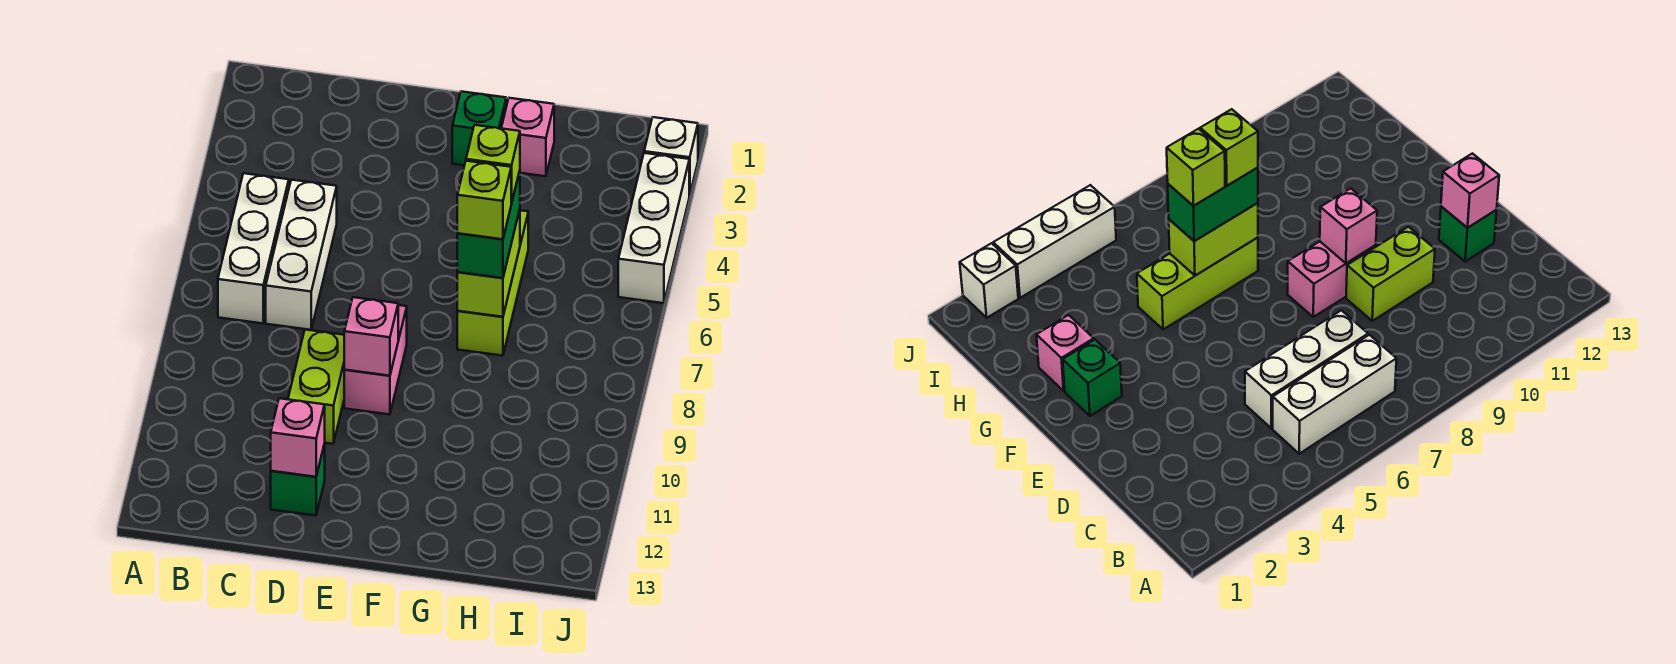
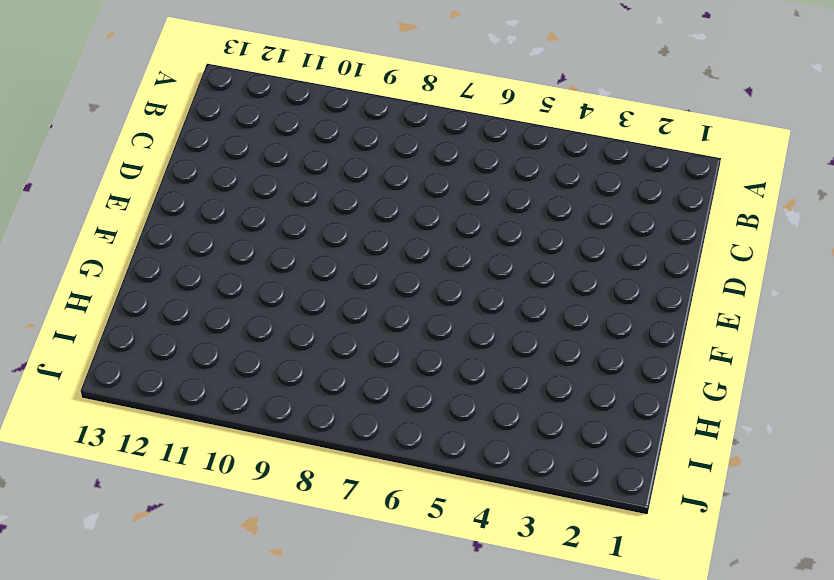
none -> white brick B5:B7 level 1
none -> white brick C5:C7 level 1
none -> lime brick D9:D10 level 1

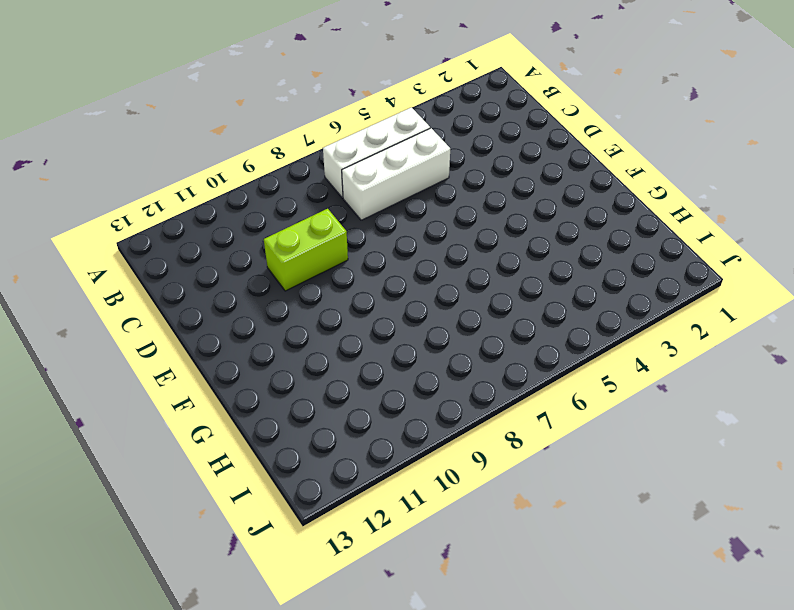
none -> green brick D12 level 1
none -> pink brick E8:E9 level 1
none -> green brick F2 level 1

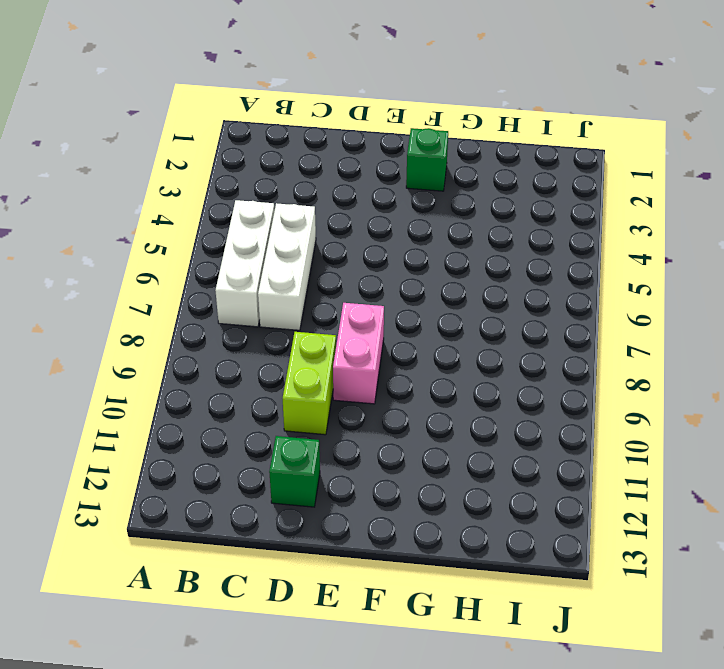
none -> pink brick G2 level 1
none -> lime brick G5:G7 level 1
none -> white brick J2 level 1

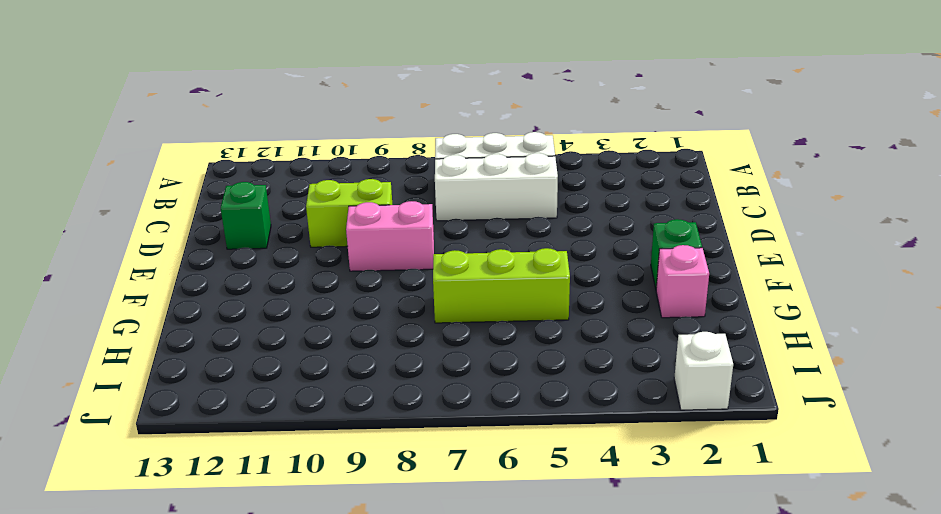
none -> white brick J3:J5 level 1
none -> pink brick D12 level 2
none -> pink brick E9 level 2

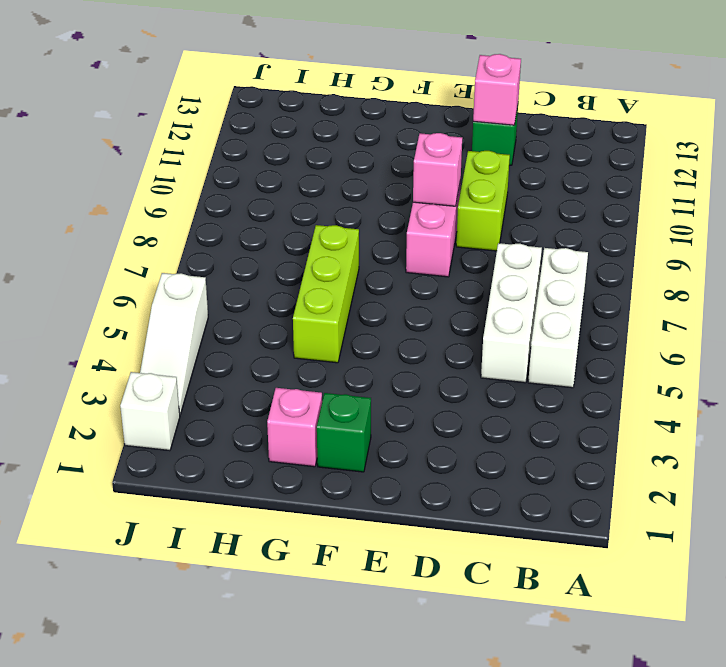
white slope J3:J5 level 1 top 5 -> white brick J3:J5 level 1
none -> lime brick G6:G7 level 2
none -> green brick G6:G7 level 3
none -> lime brick G6 level 4

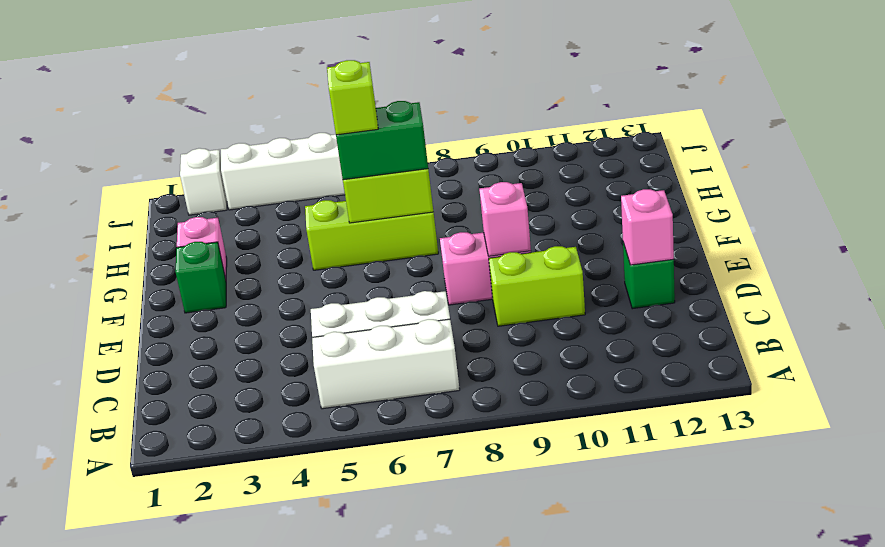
none -> lime brick G7 level 4

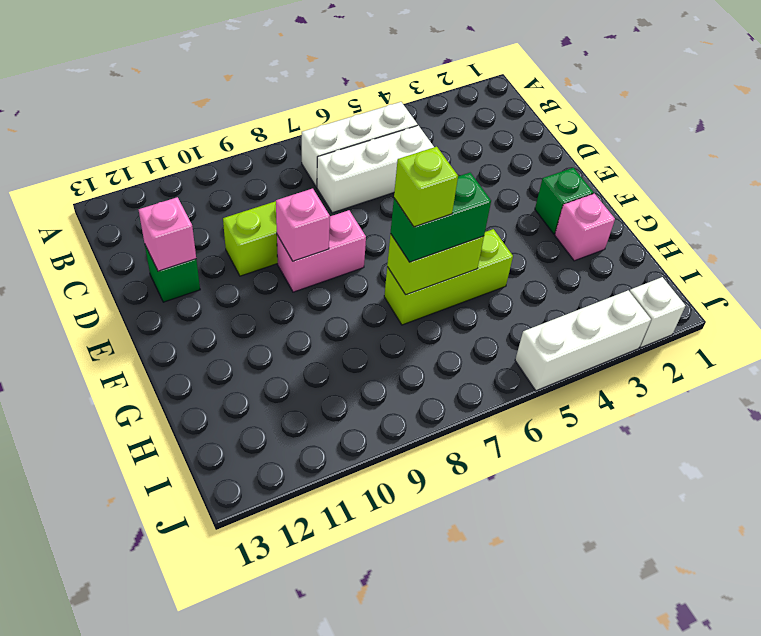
none -> lime brick G6 level 4

